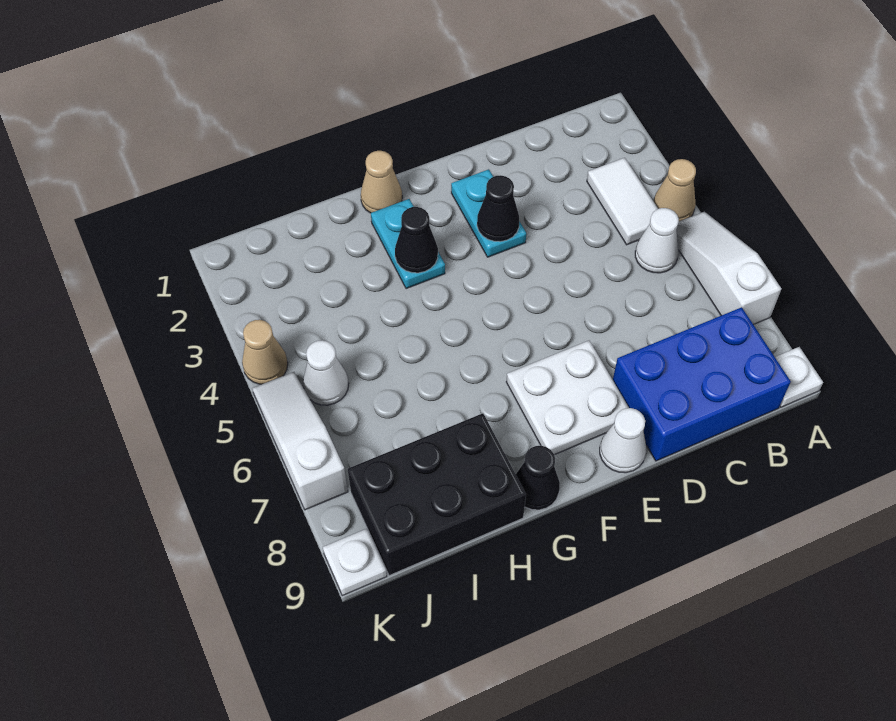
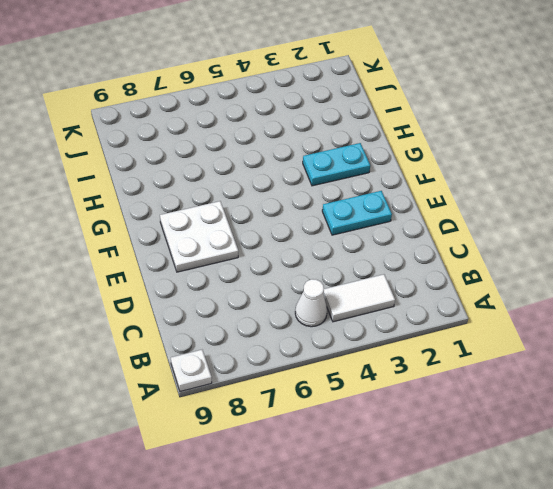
none -> tan cone A4 level 1
none -> white slope A5:A7 level 1 top 7
none -> blue brick B8:D9 level 1

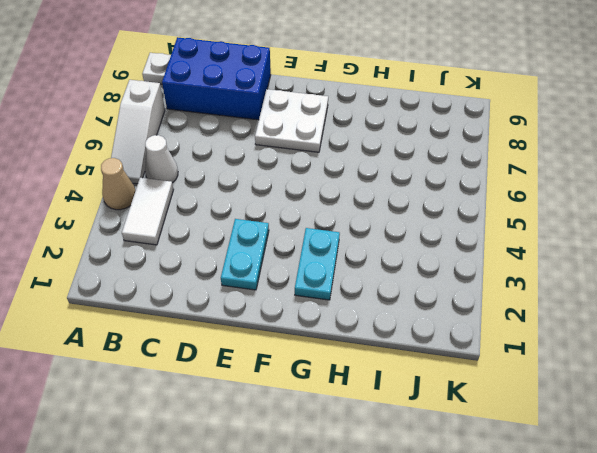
none -> white cone E9 level 1
none -> tan cone G1 level 1
none -> black cone G9 level 1

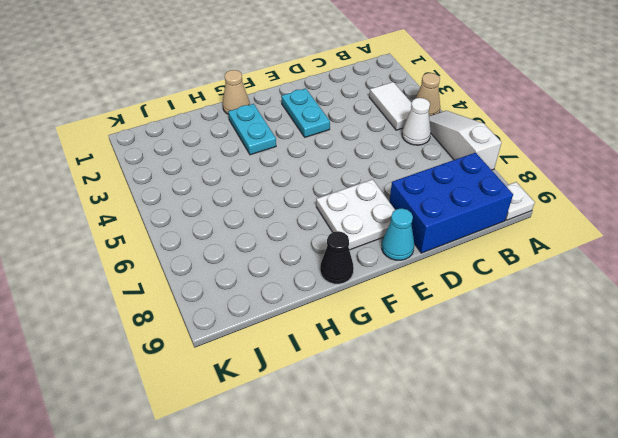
cyan cone E9 level 1 -> white cone E9 level 1
none -> black brick H8:J9 level 1
none -> white cone J5 level 1
none -> tan cone K4 level 1

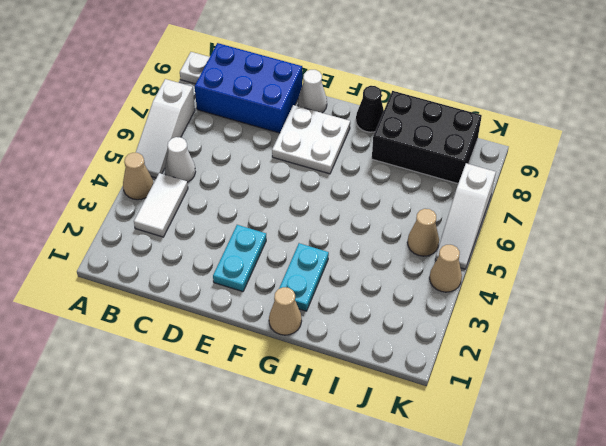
tan cone J5 level 1 -> white cone J5 level 1
none -> white plate K9 level 1
none -> black cone E3 level 2
none -> black cone G3 level 2

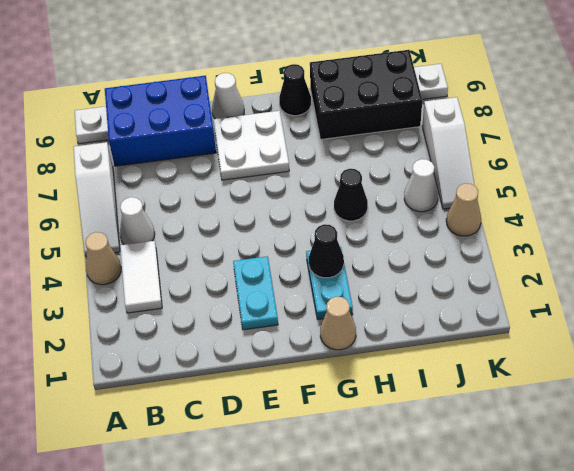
black cone H5 level 1 -> black cone E3 level 2

